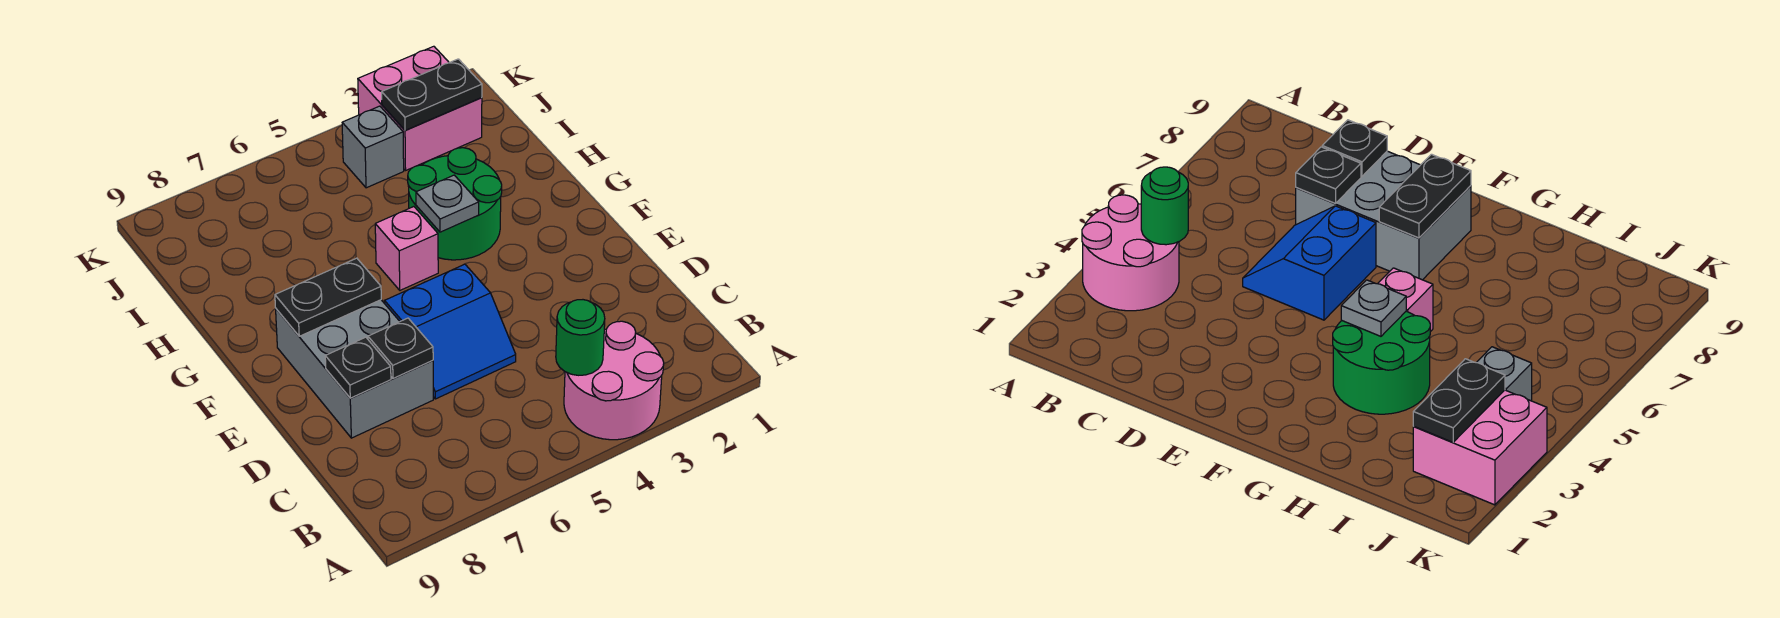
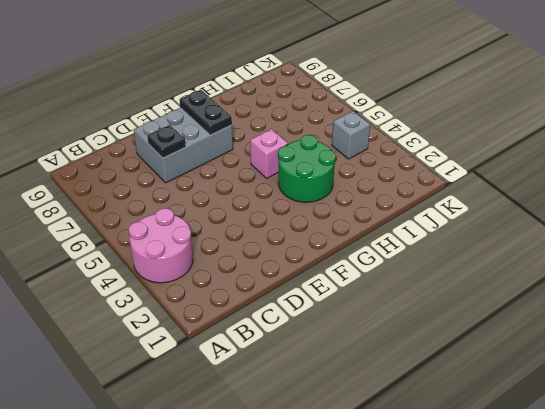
none -> blue slope D5:E6 level 1 top E
none -> pink brick J2:K3 level 1
none -> green round brick B4 level 2

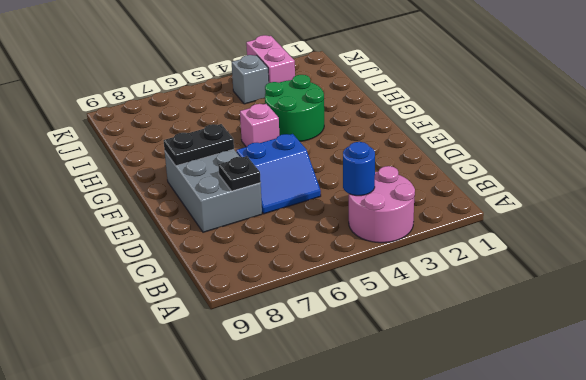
blue round brick B4 level 2 -> green round brick B4 level 2
pink brick J3:K3 level 1 -> pink brick J2:K3 level 1
none -> black plate D8 level 2
none -> grey plate G4 level 2
none -> black plate J2:J3 level 2

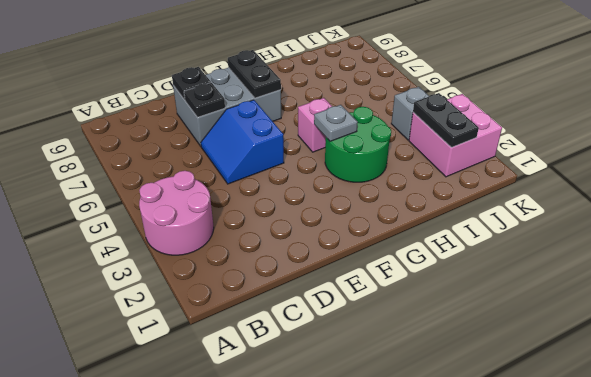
none -> green round brick B4 level 2

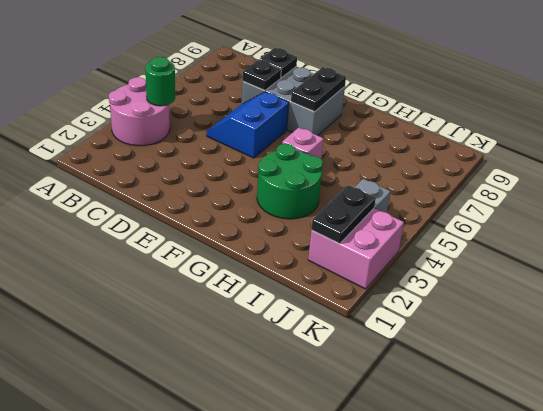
none -> grey plate G4 level 2

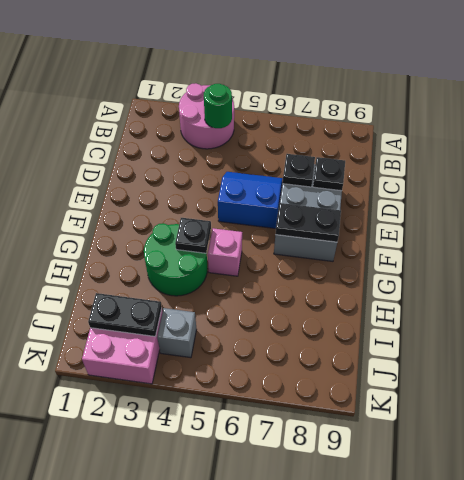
black plate G4 level 2 -> grey plate G4 level 2

